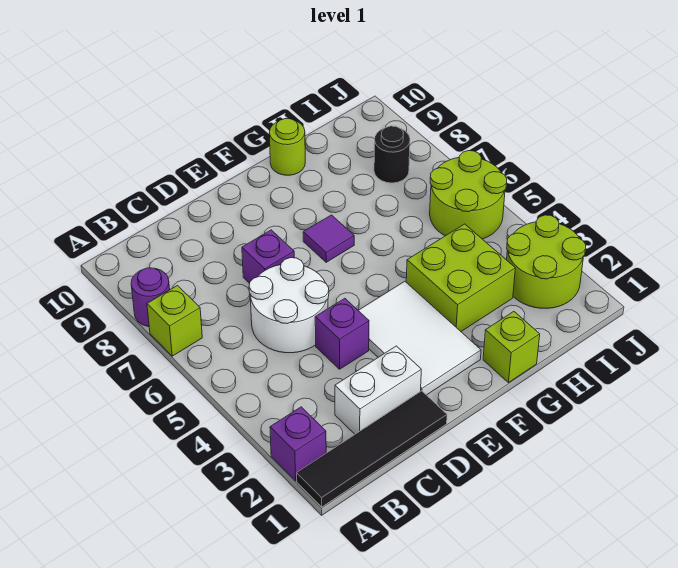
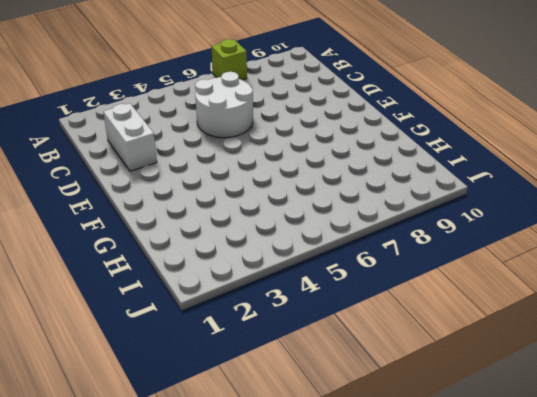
none -> black tile A1:D1 level 1
none -> purple brick A2 level 1
none -> purple round brick A8 level 1

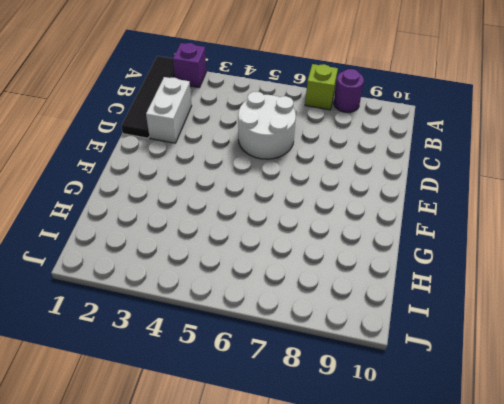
none -> purple brick D4 level 1
none -> purple brick D7 level 1
none -> white tile E2:F4 level 1

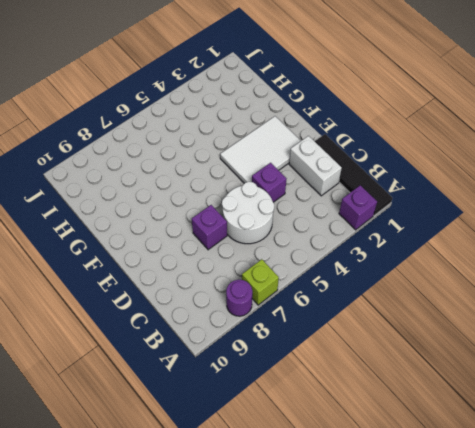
none -> purple tile F7 level 1
none -> lime brick G1 level 1
none -> lime brick G3:H4 level 1

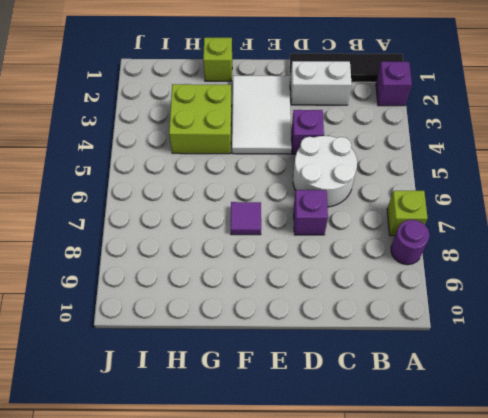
none -> lime round brick G10 level 1
none -> lime round brick I2:J3 level 1
none -> lime round brick I5:J6 level 1

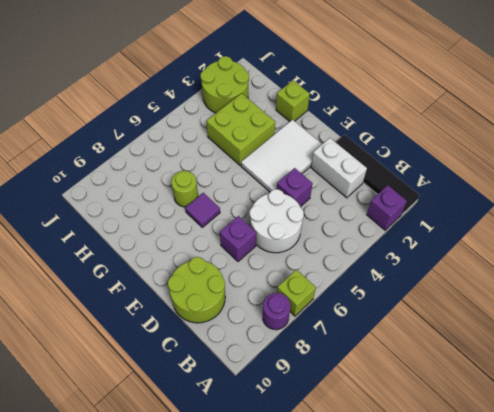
lime round brick C9:D10 level 1 -> lime round brick I5:J6 level 1
lime round brick G7 level 1 -> lime round brick G10 level 1
none -> black round brick I8 level 1

